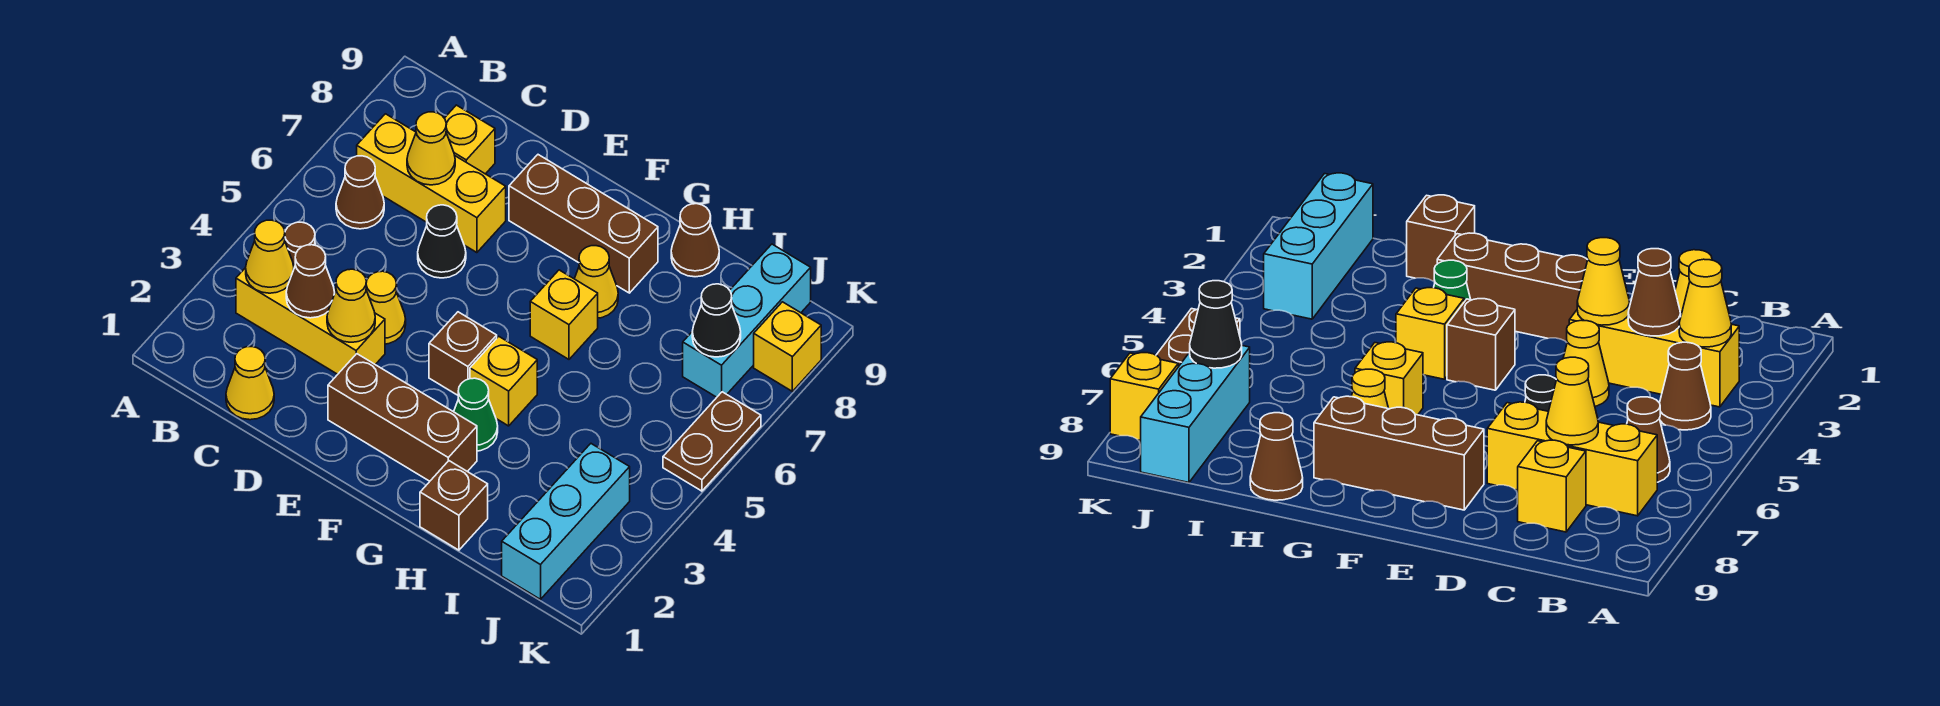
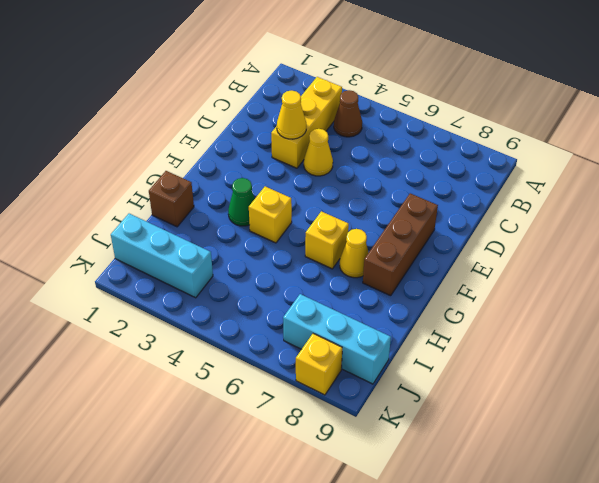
none -> brown cone B6 level 1
none -> yellow brick B7:D7 level 1
none -> yellow cone C1 level 1

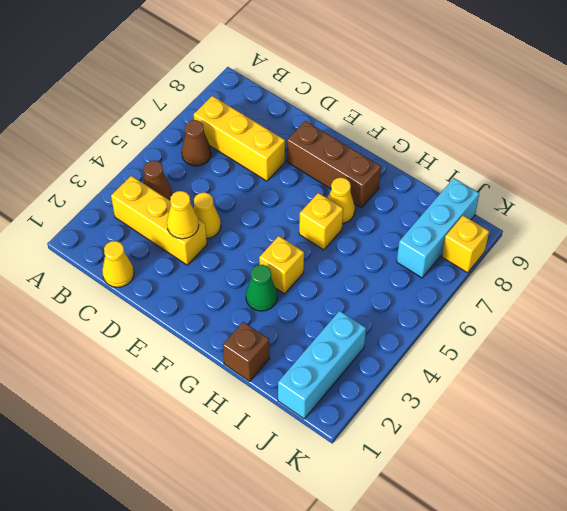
none -> yellow brick C8 level 1
none -> black cone D6 level 1
none -> brown brick E2:G2 level 1

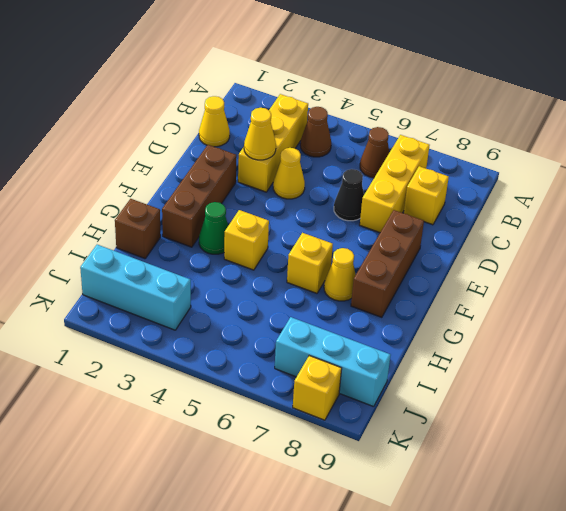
none -> brown brick F4 level 1
none -> brown cone H9 level 1
none -> brown plate K5:K6 level 1

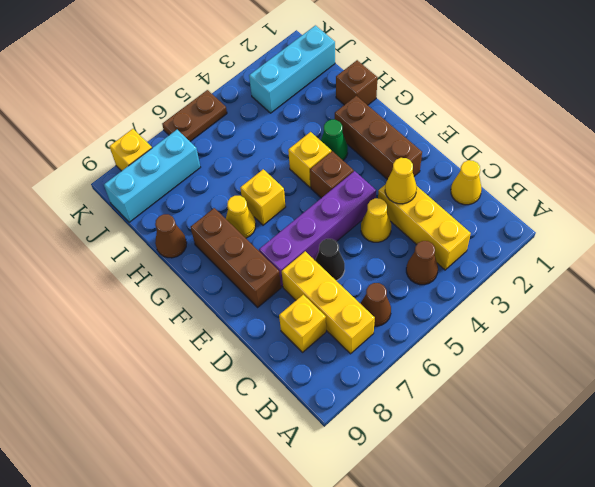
purple brick E4:E7 level 1 -> none
none -> yellow cone B3 level 2
none -> brown cone C3 level 2
none -> yellow cone C7 level 2

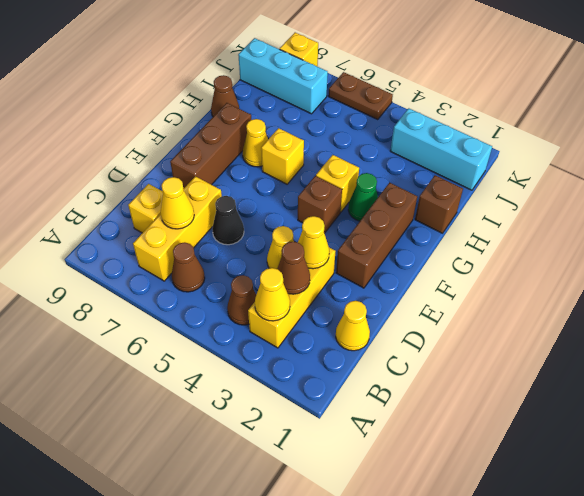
none -> black cone J7 level 2

